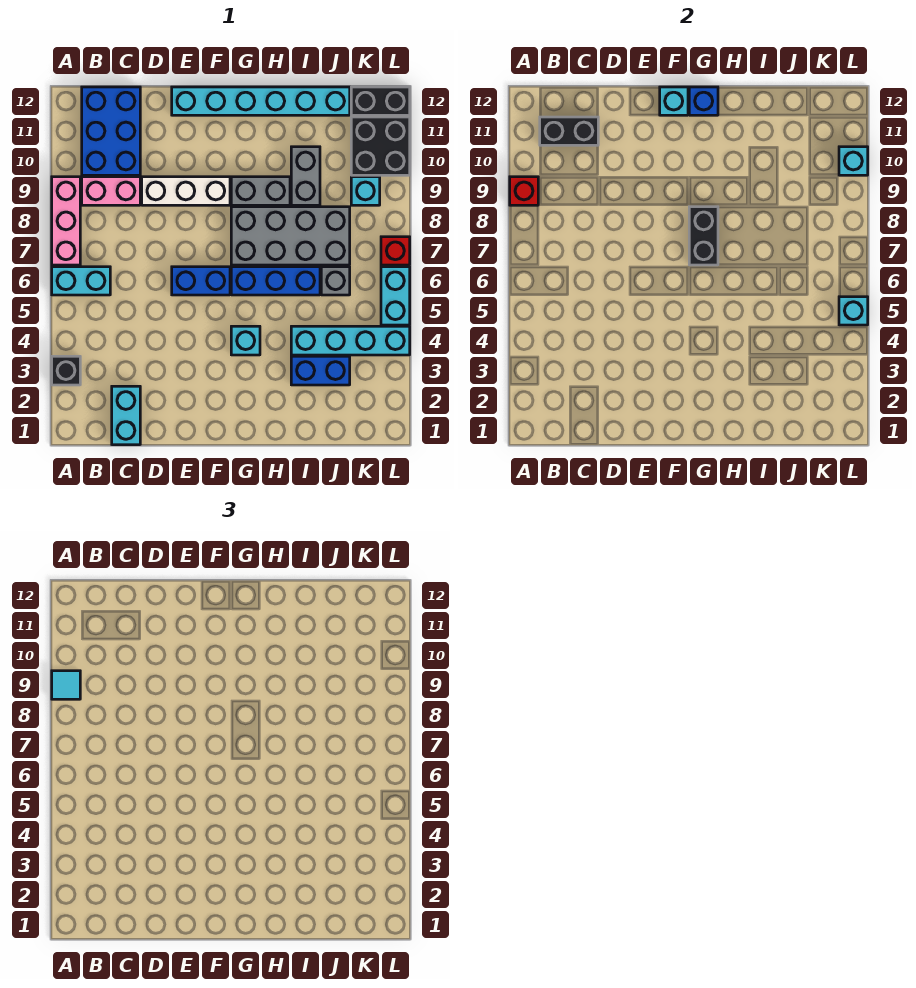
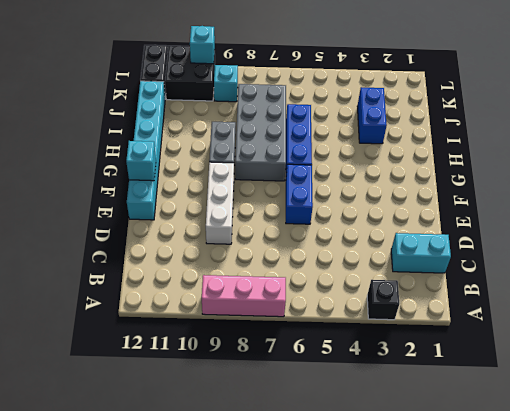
none -> cyan brick A6:B6 level 1
none -> pink brick B9:C9 level 1
none -> blue brick B10:C12 level 1
none -> cyan brick G4 level 1

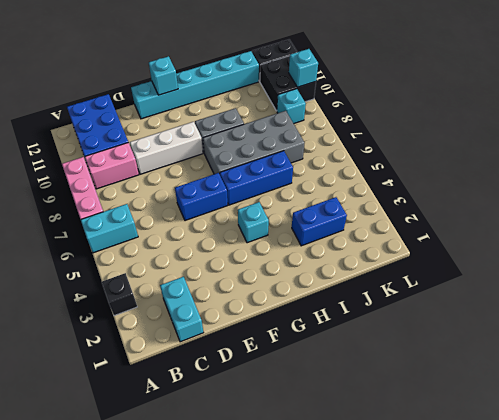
none -> cyan brick I4:L4 level 1
none -> grey brick I9:I10 level 1
none -> grey brick J6 level 1
none -> cyan brick L5:L6 level 1

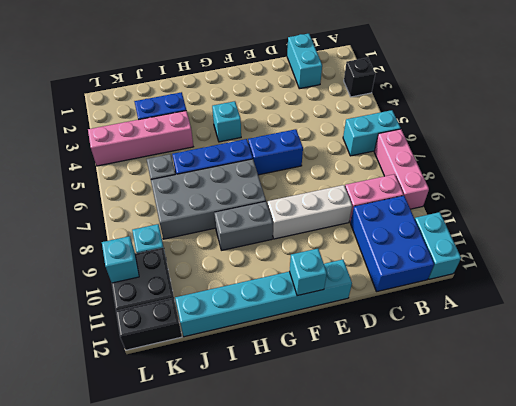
cyan brick A11:A12 level 1 -> cyan brick L5:L6 level 1
pink brick I4:L4 level 1 -> cyan brick I4:L4 level 1
none -> grey brick I9:I10 level 1
none -> red brick L7 level 1
none -> red brick A9 level 2
none -> black brick B11:C11 level 2

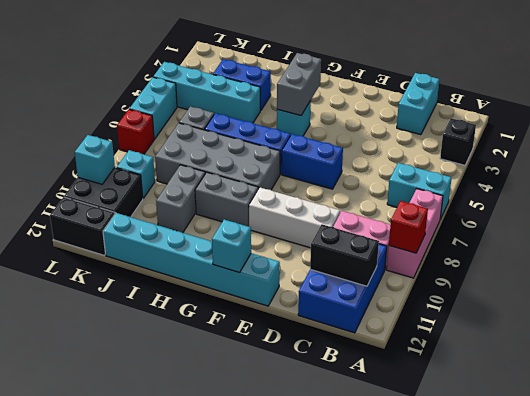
grey brick G3:G4 level 2 -> none
none -> black brick G7:G8 level 2
none -> blue brick G12 level 2
none -> cyan brick L5 level 2
none -> cyan tile A9 level 3

